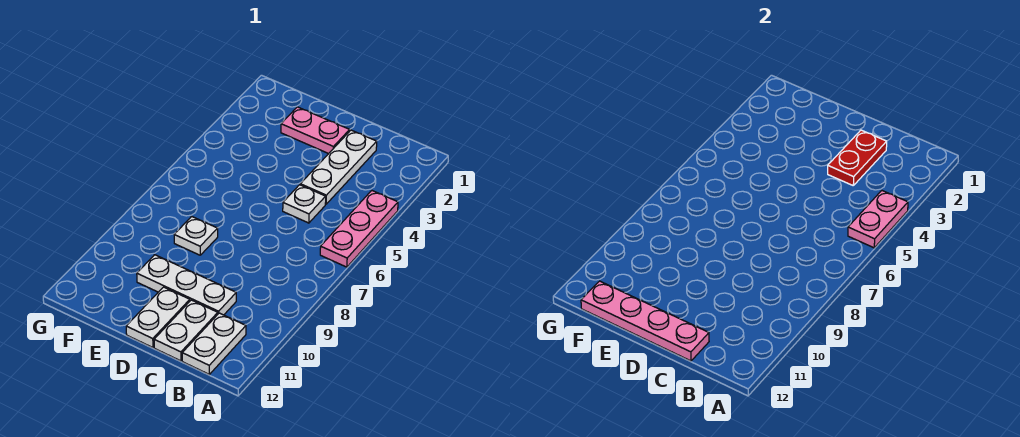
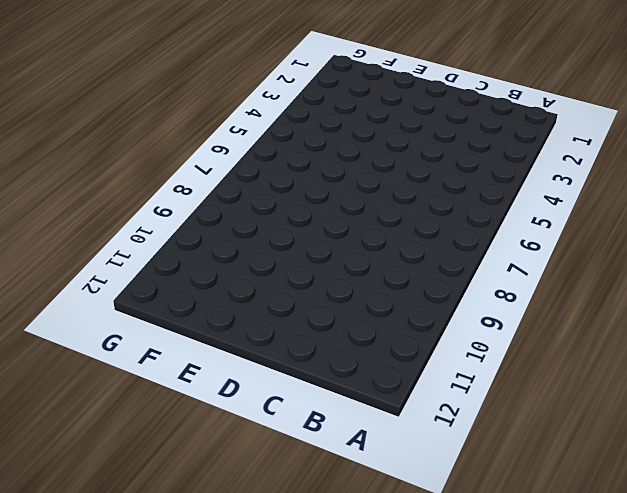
none -> pink plate A4:A6 level 1
none -> white plate B11:B12 level 1
none -> white plate C2:C4 level 1

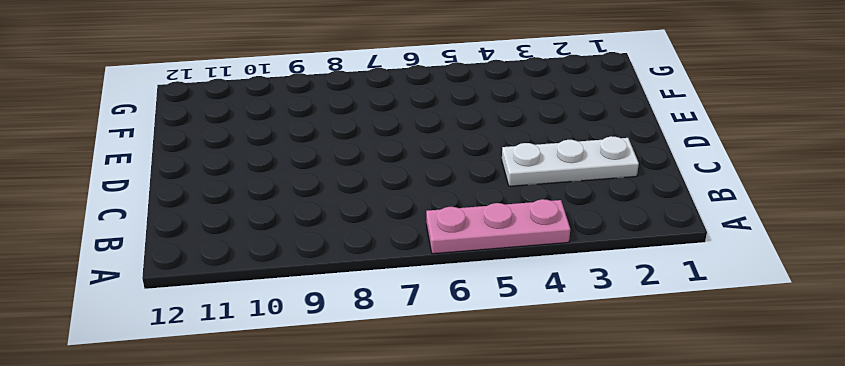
none -> white plate B11:B12 level 1
none -> white plate C5 level 1
none -> white plate C10:E10 level 1

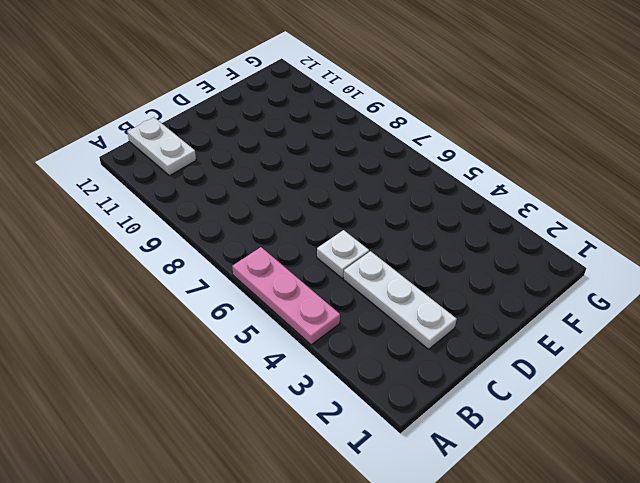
none -> white plate C10:E10 level 1
none -> white plate C11:C12 level 1
none -> pink plate D2:E2 level 1

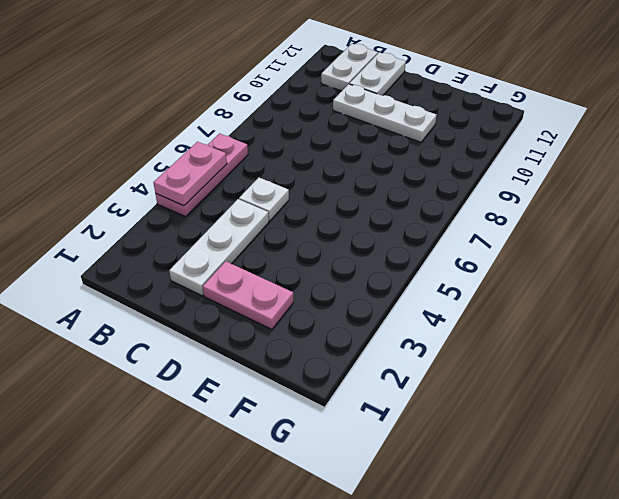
none -> white plate D11:D12 level 1
none -> white plate E8 level 1
none -> red plate C2:C3 level 2

